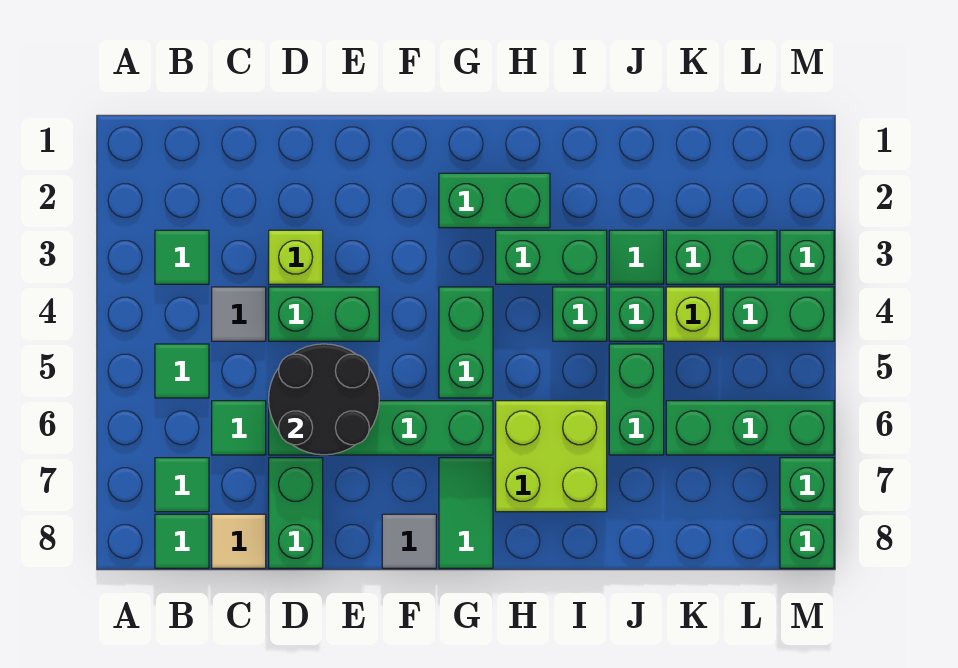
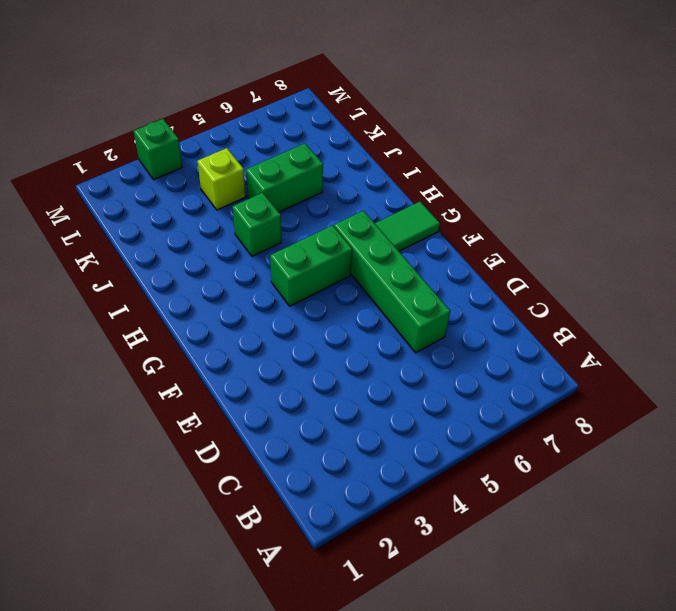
none -> green tile B3 level 1
none -> green tile B5 level 1
none -> green tile B7 level 1

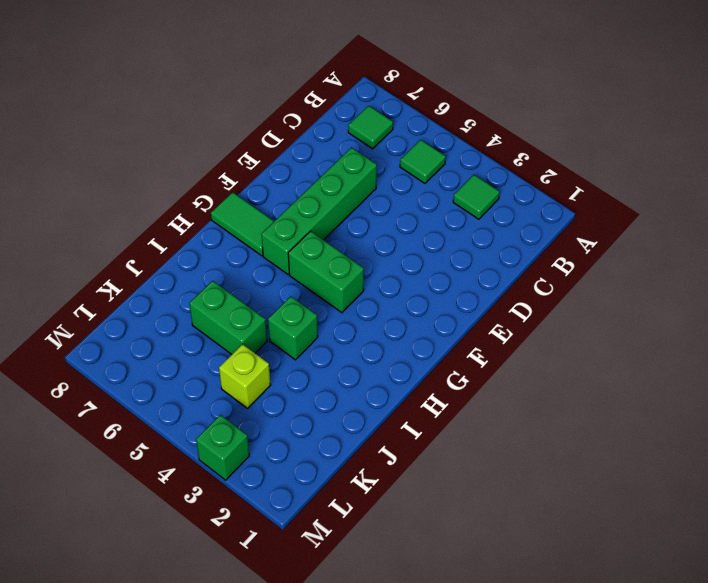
none -> green tile B8 level 1
none -> grey tile C4 level 1
none -> green tile C6 level 1

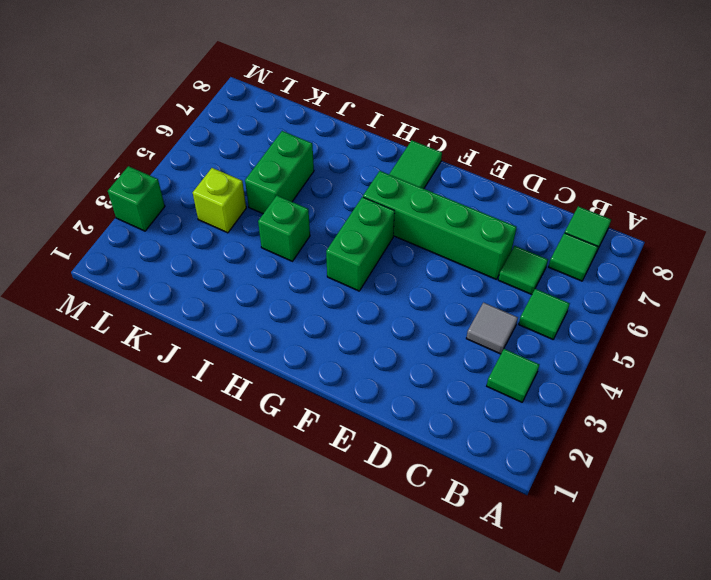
none -> tan tile C8 level 1
none -> lime brick D3 level 1
none -> green brick D4:E4 level 1

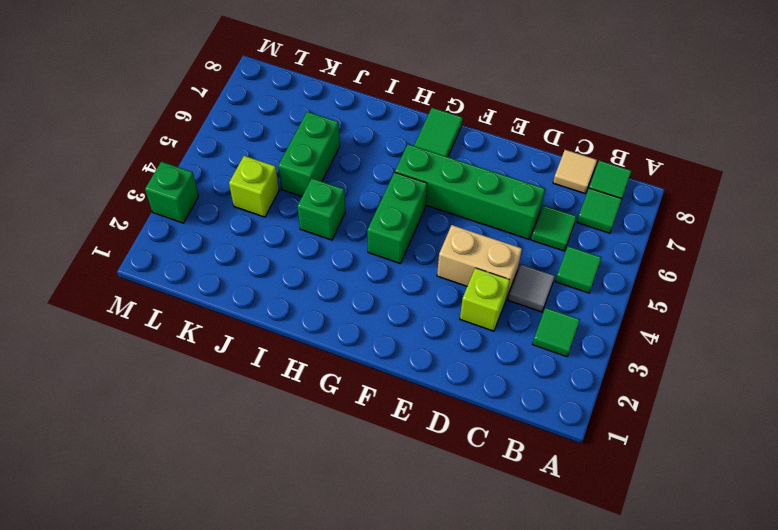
tan brick D4:E4 level 1 -> green brick D4:E4 level 1
none -> green brick D7:D8 level 1
none -> grey tile F8 level 1
none -> green brick G2:H2 level 1

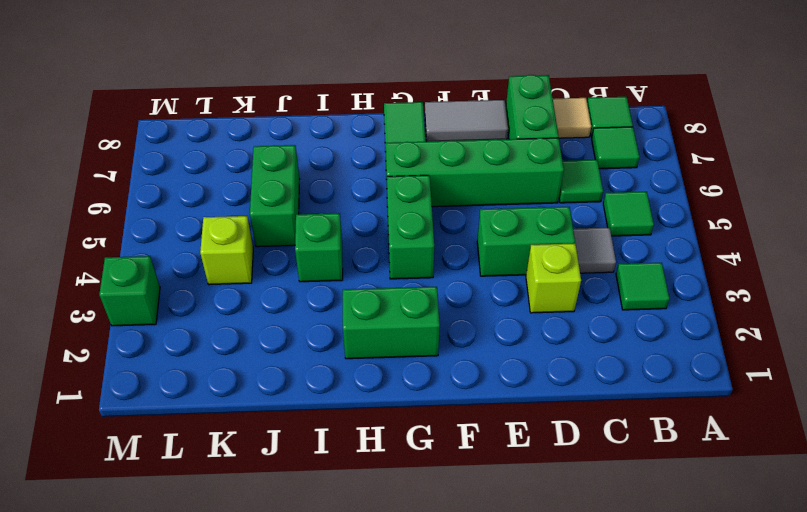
grey tile E8:F8 level 1 -> grey tile F8 level 1
none -> green brick H3:I3 level 1
none -> lime brick H6:I7 level 1
none -> green tile J3 level 1

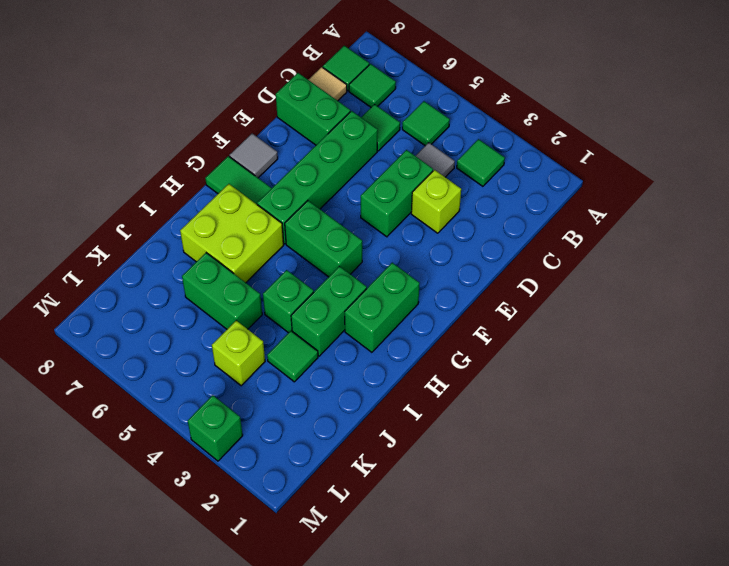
none -> green brick J4 level 1
none -> green brick K3:L3 level 1
none -> green brick K6:M6 level 1

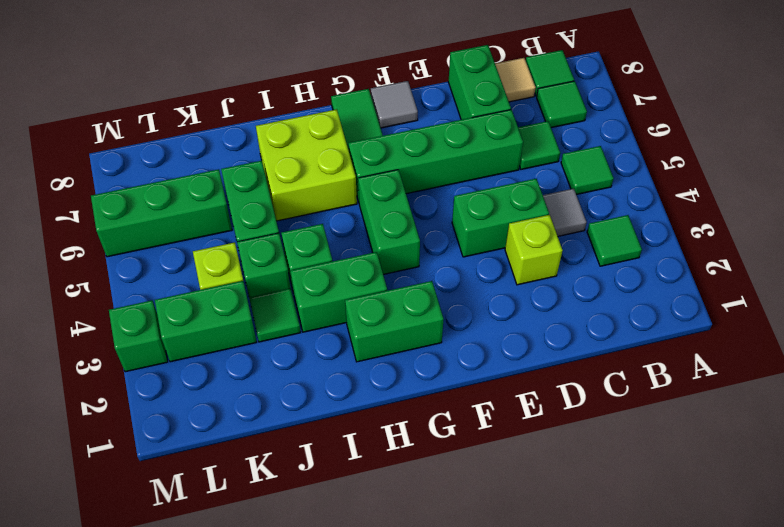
none -> green brick L4:M4 level 1
none -> green brick M7 level 1
none -> green brick M8 level 1

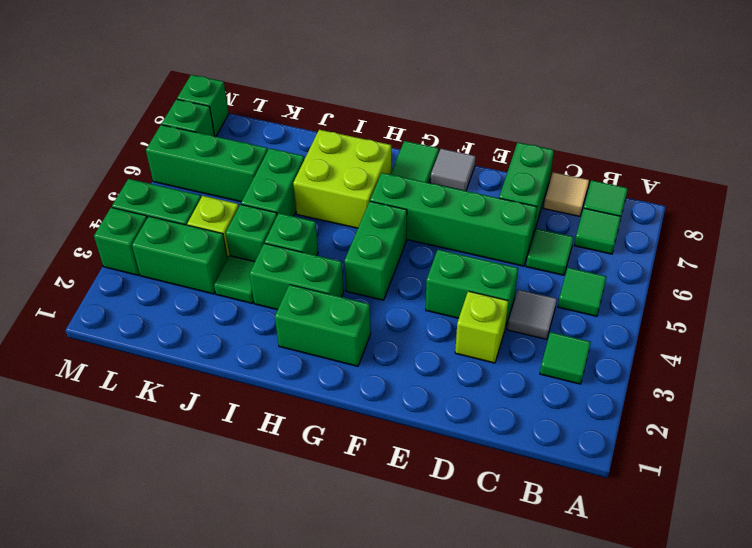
none -> black round brick D5:E6 level 2

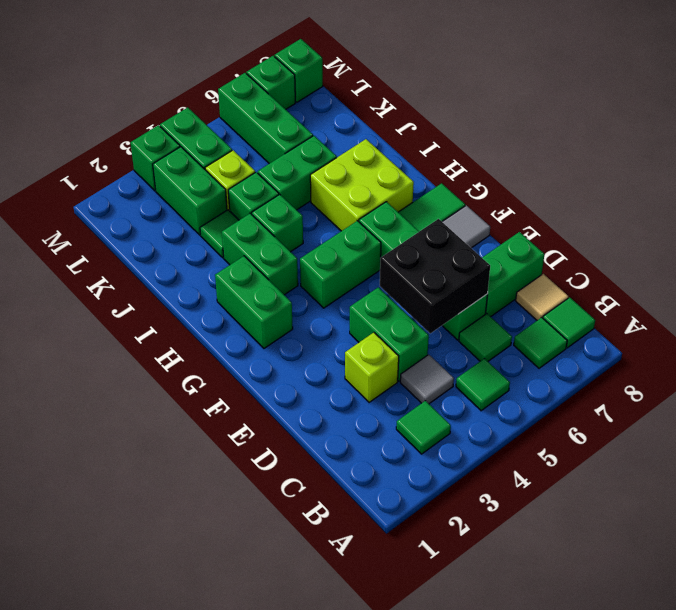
black brick D5:E6 level 2 -> black round brick D5:E6 level 2

